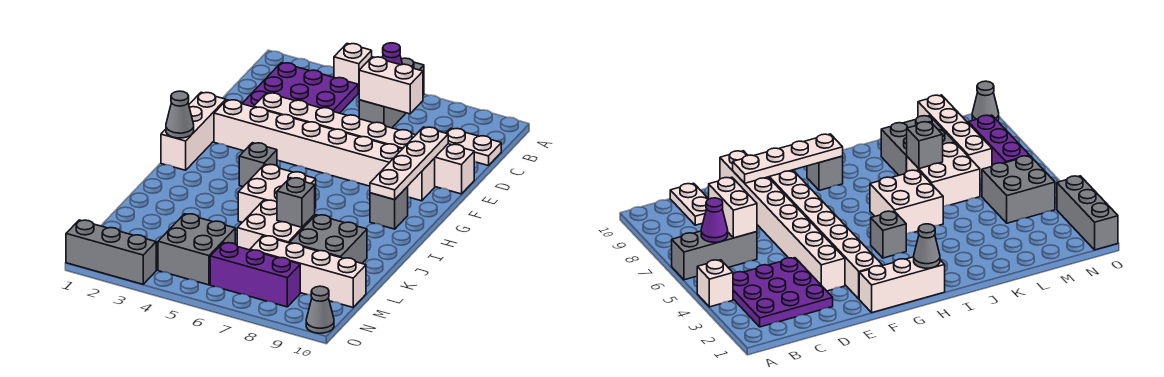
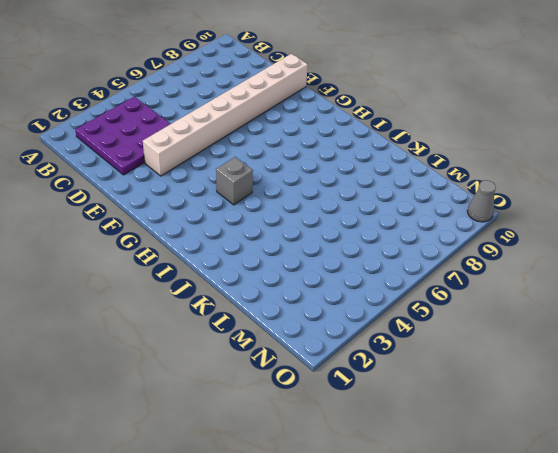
none -> white brick A4 level 1
none -> grey brick A6:C6 level 1
none -> white plate C9:C10 level 1

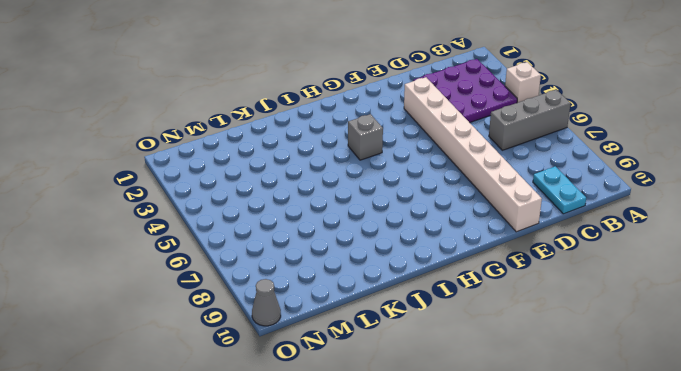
cyan plate C9:C10 level 1 -> white plate C9:C10 level 1
none -> white brick F1:H1 level 1
none -> white brick F2:F9 level 1
none -> grey brick H9 level 1

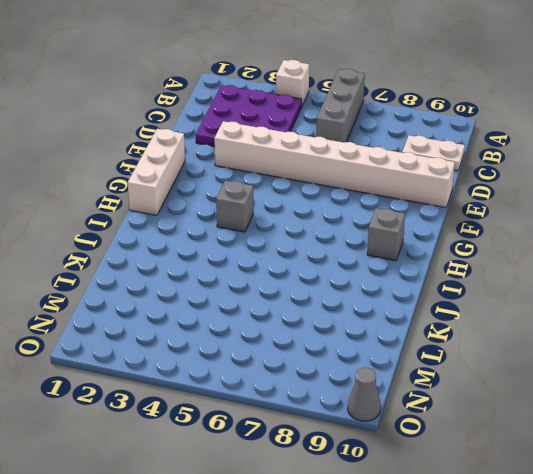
none -> white brick F2:F9 level 1
none -> white brick I5:J6 level 1
none -> white brick K6:L7 level 1

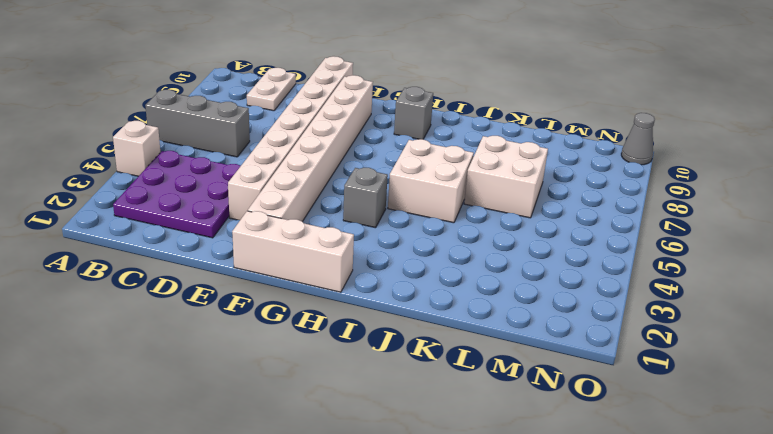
none -> grey brick K8:L9 level 1
none -> grey brick M4:N5 level 1
none -> white brick M7:M10 level 1

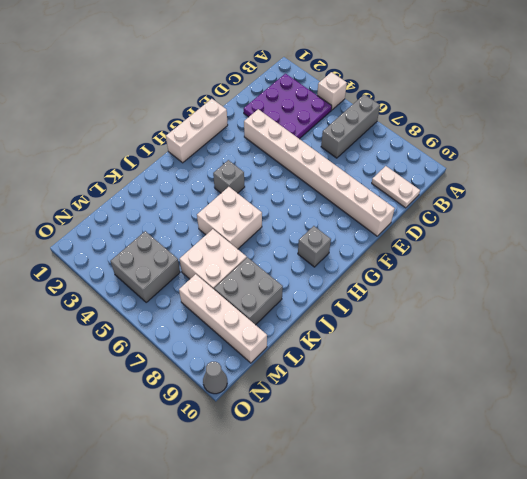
none -> white brick F2:F9 level 1
none -> purple brick N6:N8 level 1
none -> grey brick O1:O3 level 1

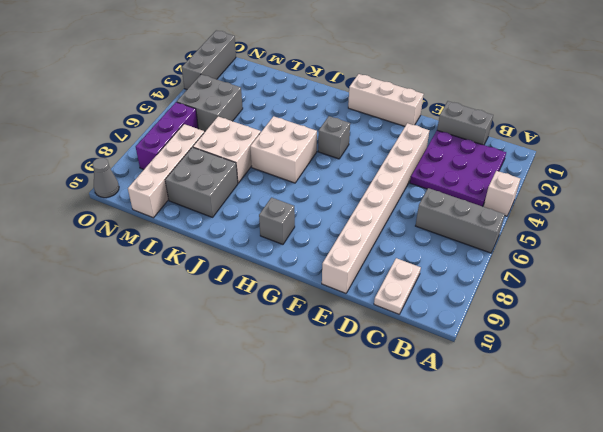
grey brick C1:D1 level 1 -> none
none -> white brick F2:F9 level 1
none -> purple cone B6 level 2
none -> white brick C6:C7 level 2

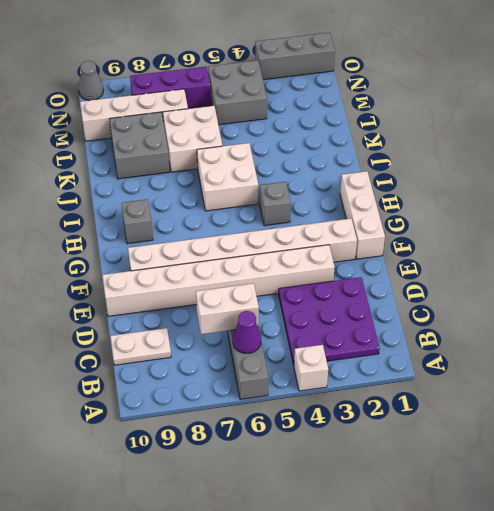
none -> white plate E9:H9 level 2
none -> grey cone H1 level 2
none -> grey brick K7 level 2

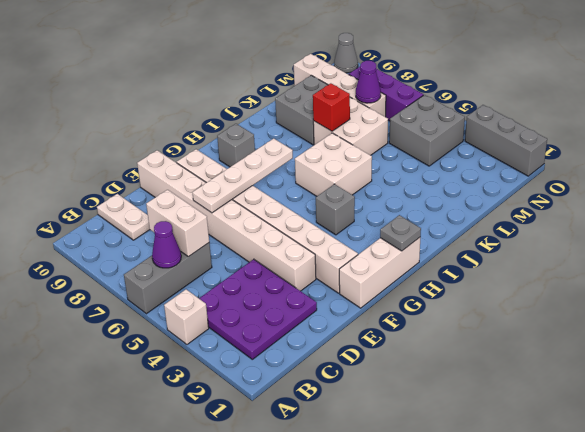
white plate E7:H7 level 2 -> white plate E9:H9 level 2
grey plate H1 level 2 -> grey cone H1 level 2
red brick K7 level 2 -> grey brick K7 level 2
purple cone M7 level 2 -> none

